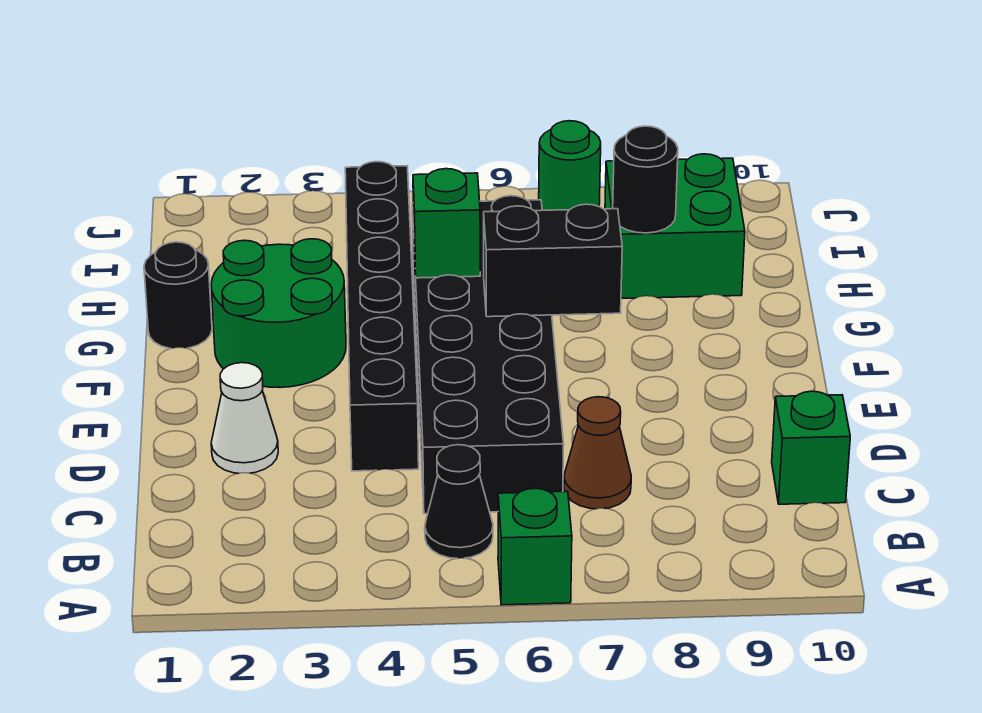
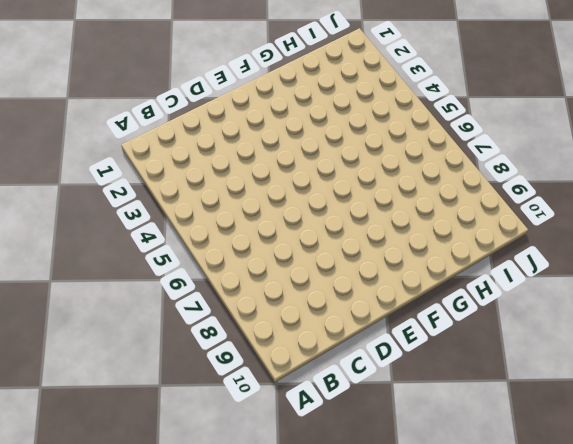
none -> green brick A6 level 1
none -> black cone B5 level 1
none -> black brick C5:H6 level 1

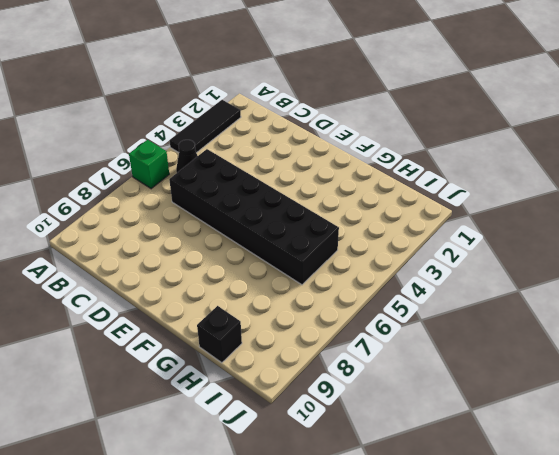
black tile A2:A4 level 1 -> none
black brick H10 level 1 -> none
none -> brown cone C7 level 1
none -> green brick C10 level 1
none -> white cone D2 level 1

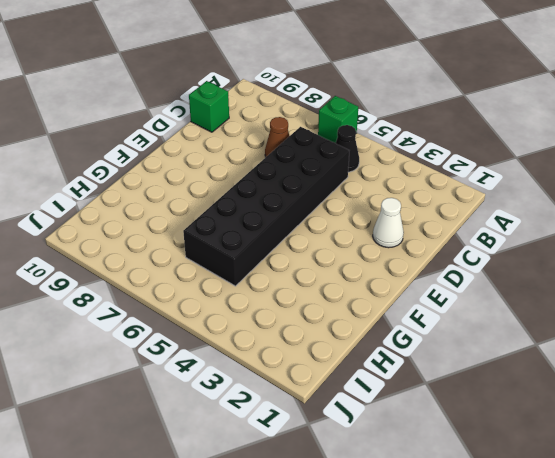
none -> black brick D4:I4 level 1
none -> green round brick F2:G3 level 1
none -> black round brick G1 level 1

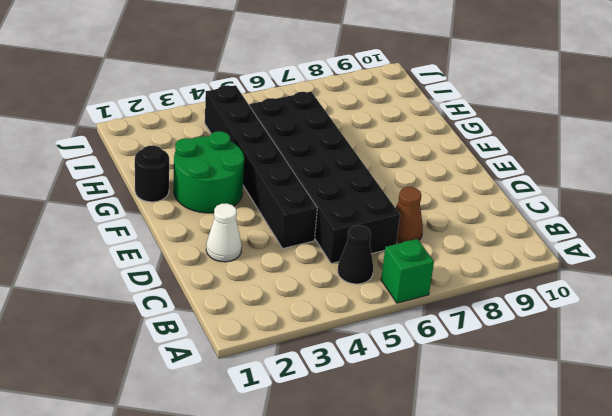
none -> green brick C10 level 1
none -> green brick H8:I9 level 1
none -> green round brick J7 level 1

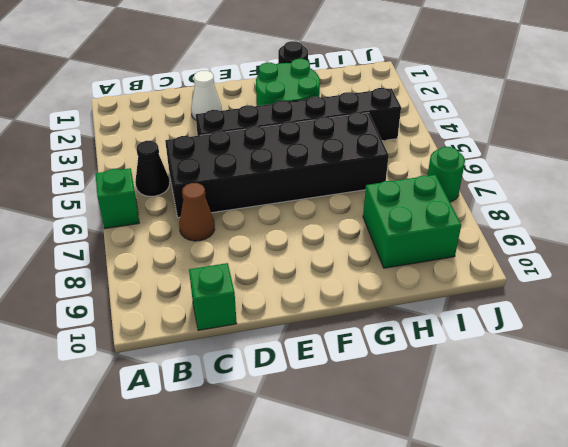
none -> black brick F6:F7 level 2
none -> green brick G5 level 2
none -> black round brick H8 level 2

